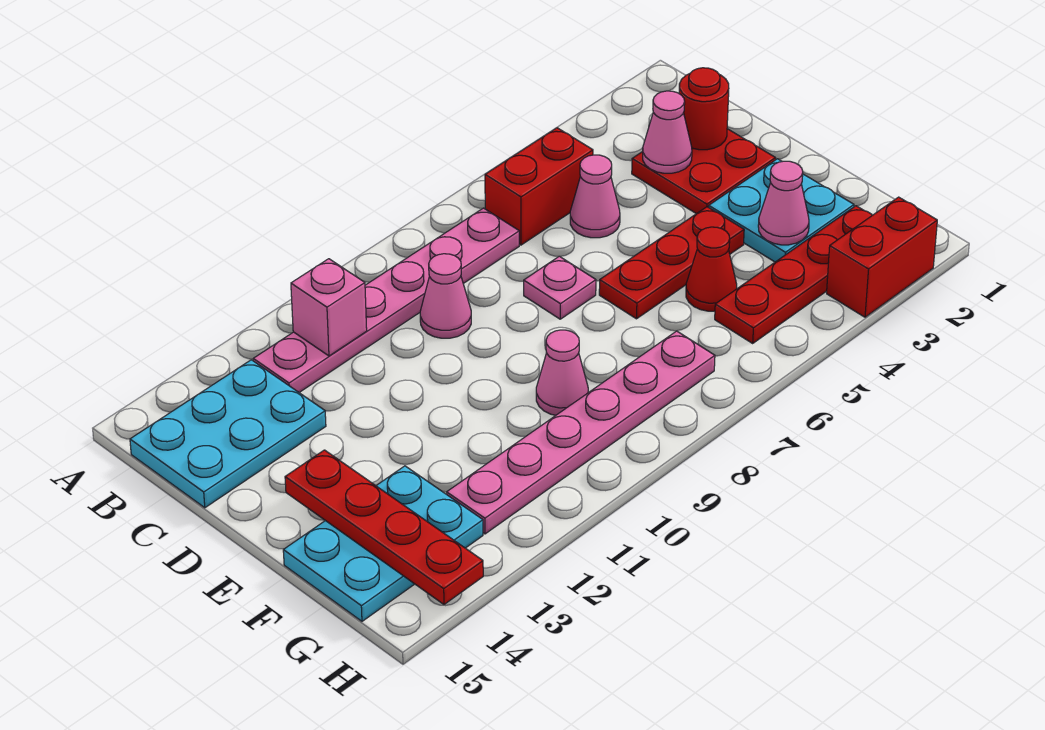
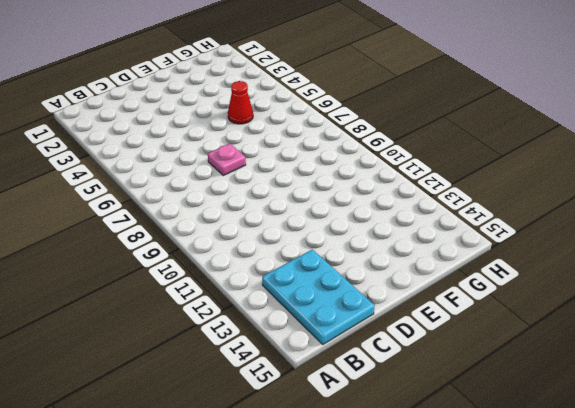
none -> red brick B5:B6 level 1
none -> pink plate B7:B12 level 1
none -> red plate C2:D3 level 1

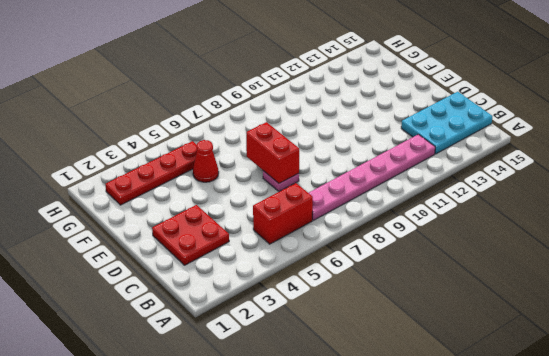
red brick D7:E7 level 2 -> red brick H2:H3 level 1
none -> pink cone C5 level 1
none -> pink cone C9 level 1
none -> cyan plate E2:F3 level 1

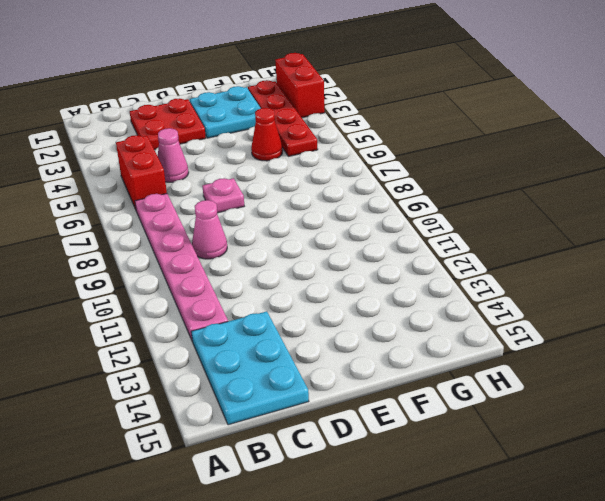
none -> red plate E4:E6 level 1
none -> pink cone F9 level 1
none -> cyan plate F13:G15 level 1

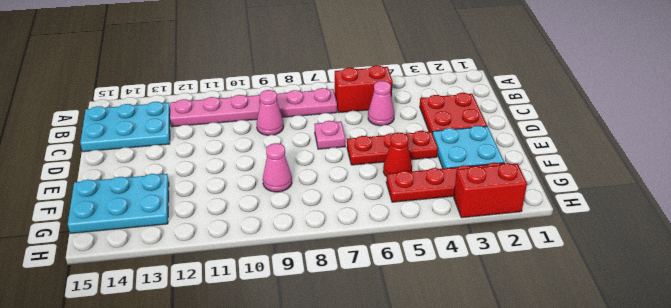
none -> pink plate G7:G12 level 1
none -> pink brick B11 level 2
none -> red round brick C2 level 2

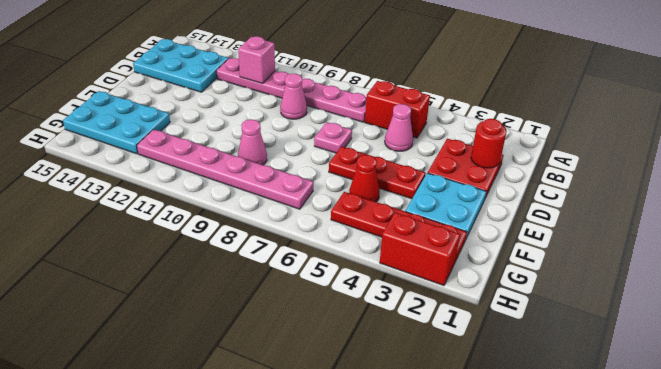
none -> pink cone C3 level 2
none -> red plate E14:H14 level 2
none -> pink cone F3 level 2

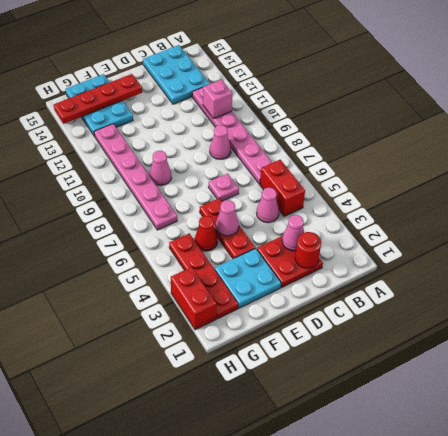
pink cone E5 level 2 -> pink cone F3 level 2

